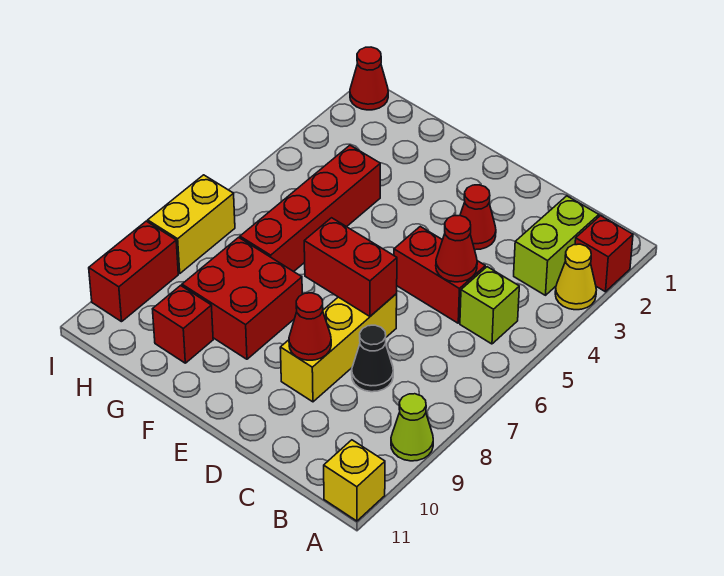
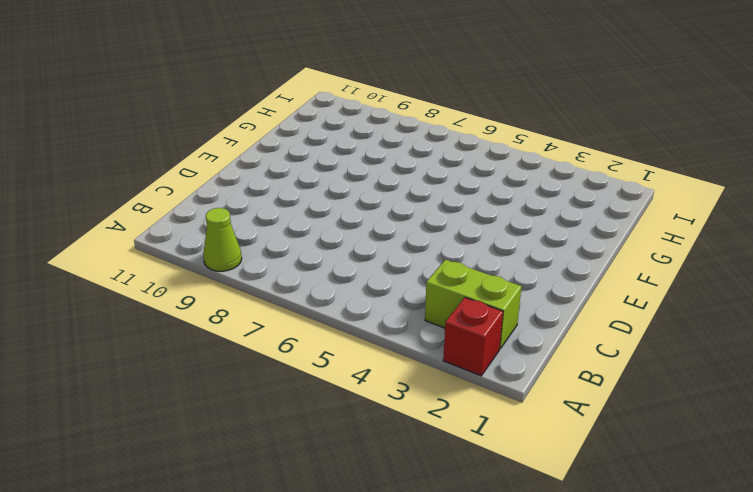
none -> yellow cone A3 level 1
none -> yellow brick A11 level 1
none -> lime brick B5 level 1

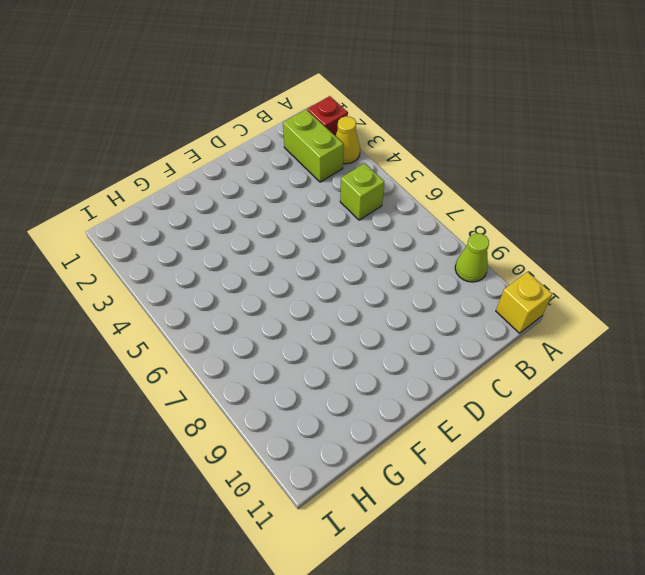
none -> red brick C5:D5 level 1
none -> black cone C8 level 1
none -> red cone D3 level 1

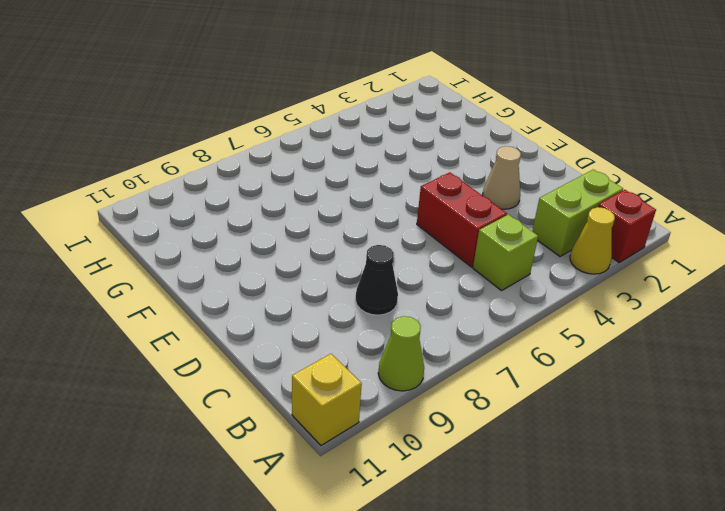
tan cone D3 level 1 -> red cone D3 level 1
none -> yellow brick D7:D9 level 1
none -> red brick F8:G9 level 1
none -> red brick G4:G7 level 1

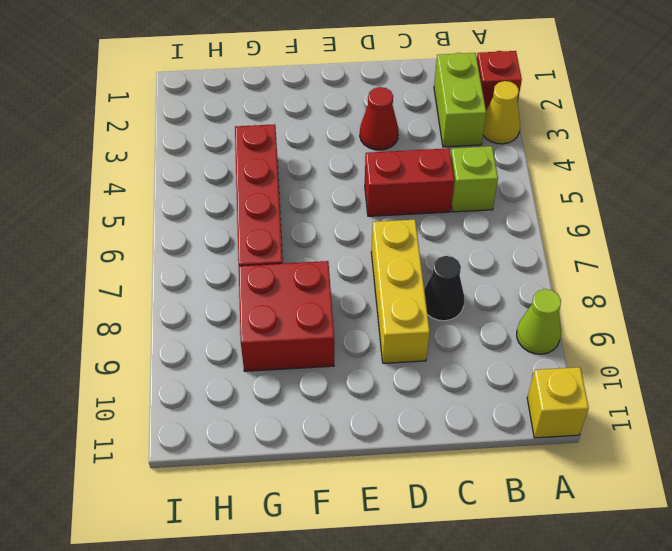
none -> red brick G10 level 1
none -> red cone I1 level 1
none -> yellow brick I7:I8 level 1

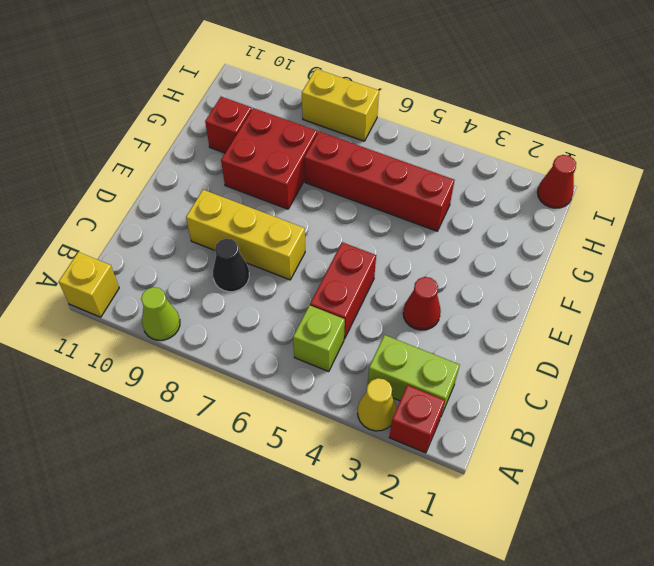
none -> red brick I9:I10 level 1
none -> red cone C5 level 2
none -> red brick D7:E7 level 2

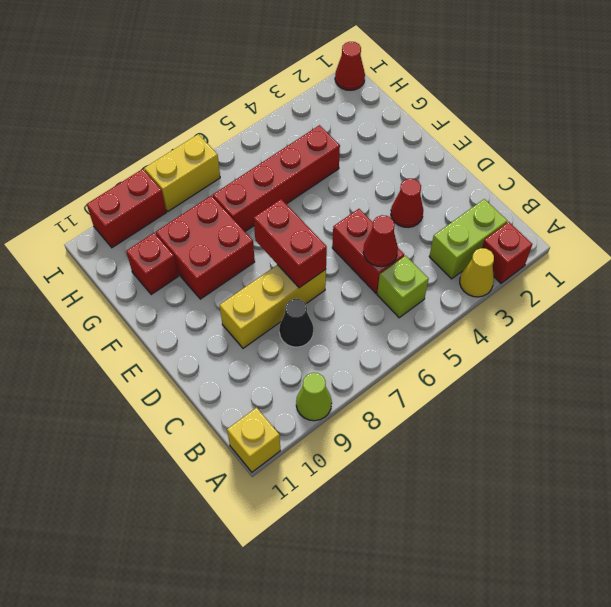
none -> red cone D9 level 2

